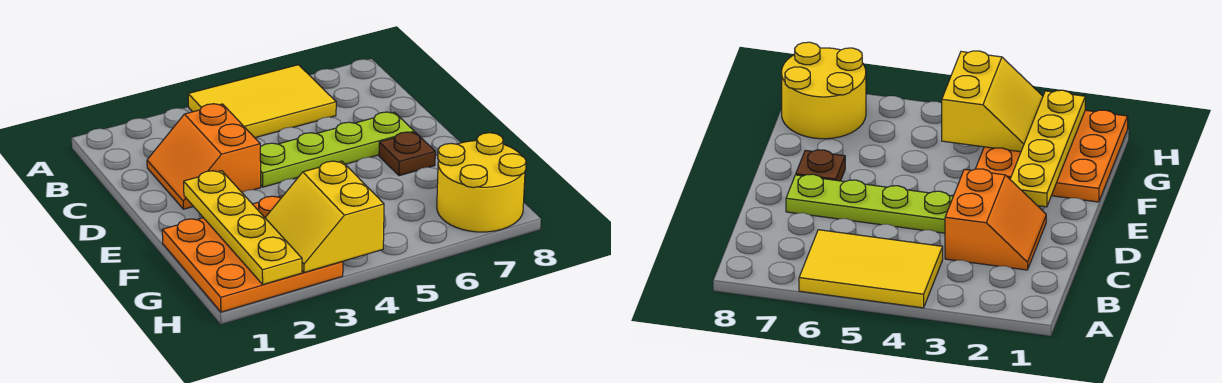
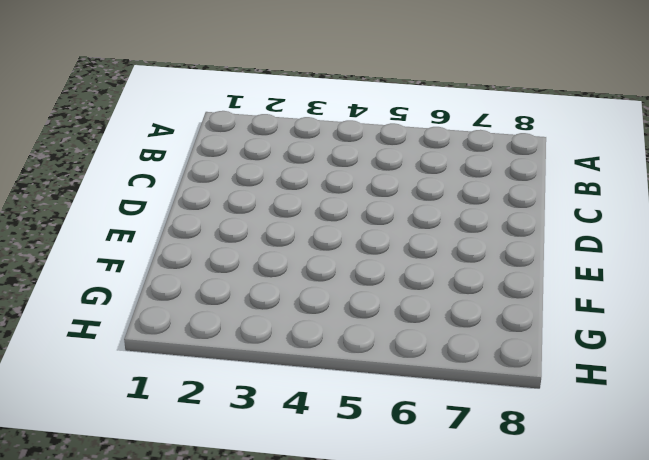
none -> yellow tile A4:B6 level 1
none -> orange slope C2:D3 level 1 top 3

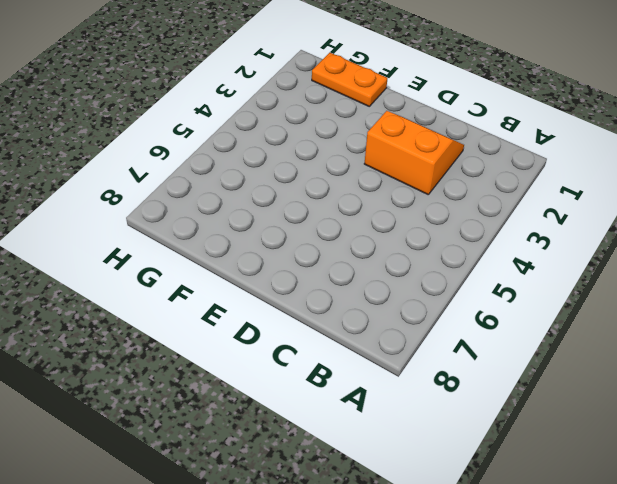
orange plate F1:G1 level 1 -> orange plate F1:H3 level 1
none -> yellow tile A4:B6 level 1
none -> lime plate D4:D7 level 1

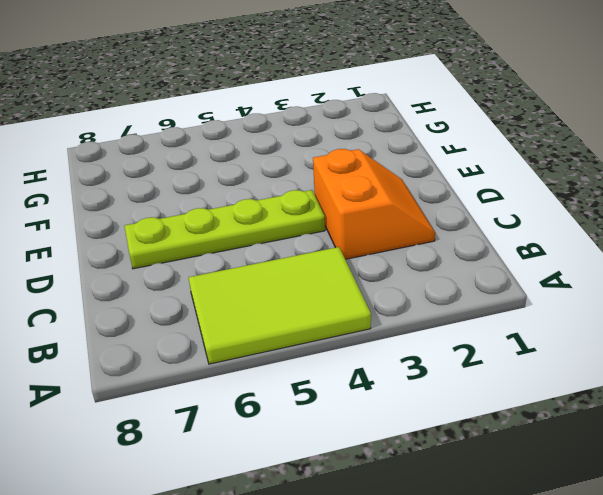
lime tile A4:B6 level 1 -> yellow tile A4:B6 level 1
none -> brown plate E7 level 1
none -> orange plate F1:H3 level 1

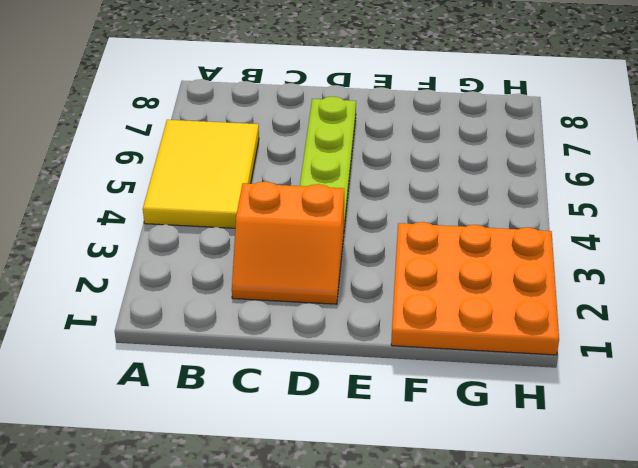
none -> brown plate E7 level 1
none -> yellow round brick G7:H8 level 1

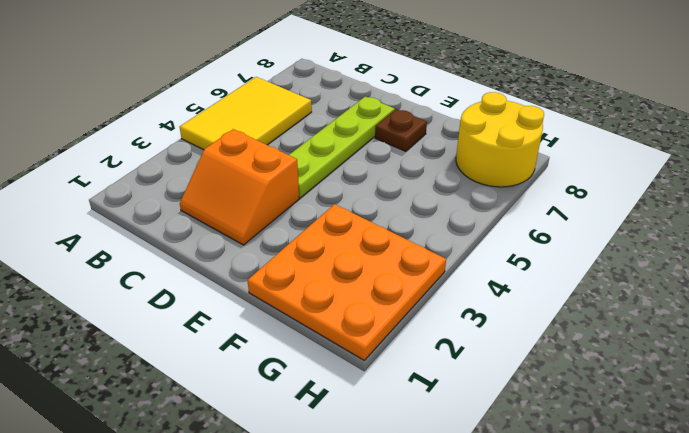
none -> yellow plate E2:H2 level 2
none -> yellow slope G3:H4 level 2 top 4

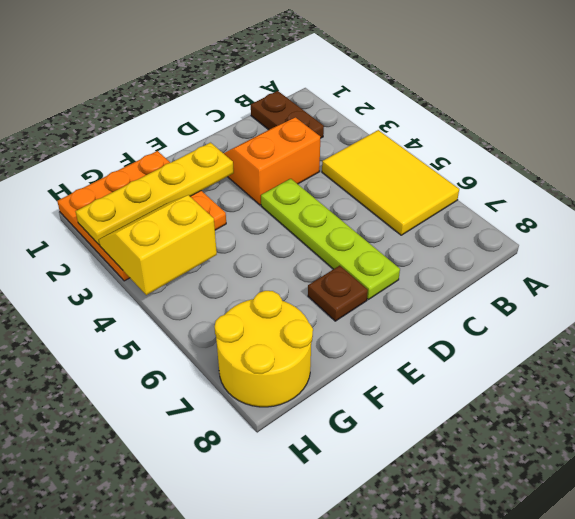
brown plate B1:B2 level 1 -> none

